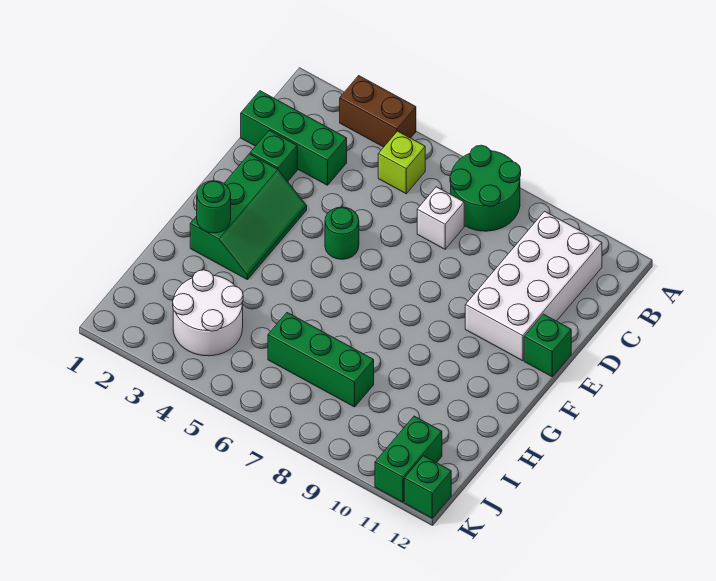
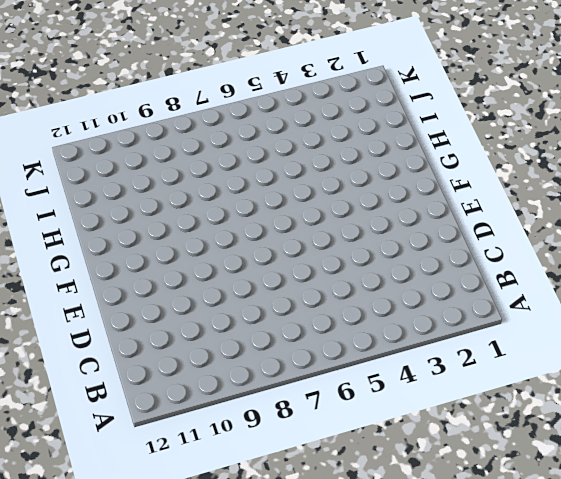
none -> brown brick A3:A4 level 1
none -> green round brick A7:B8 level 1
none -> lime brick B5 level 1

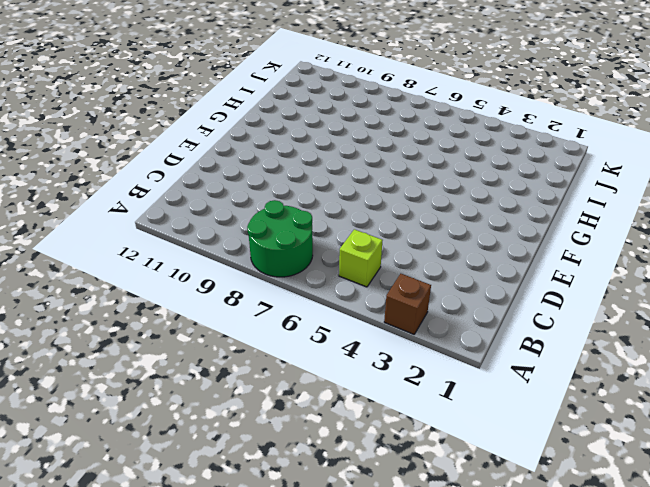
brown brick A3 level 1 -> brown brick A3:A4 level 1
none -> white brick B10:E11 level 1
none -> green brick C1:C3 level 1
none -> white brick C7 level 1

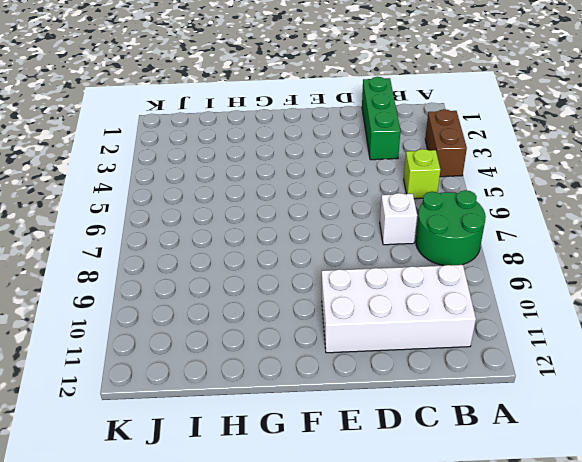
none -> green brick D2 level 1
none -> green slope E2:G3 level 1 top 2
none -> green round brick E5 level 1

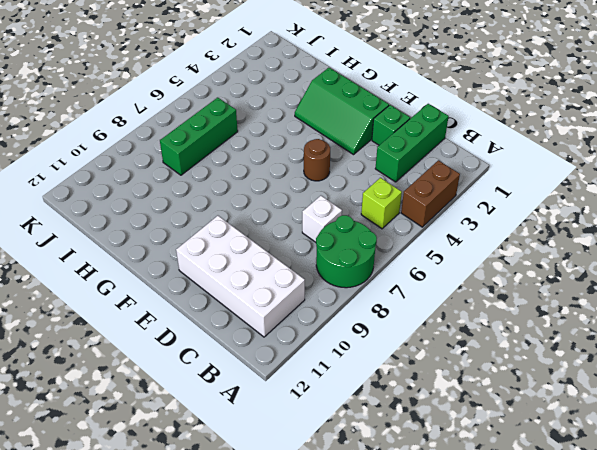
brown round brick E5 level 1 -> green round brick E5 level 1
none -> green brick E12 level 1
none -> white round brick I3:J4 level 1
none -> green brick J11:K11 level 1

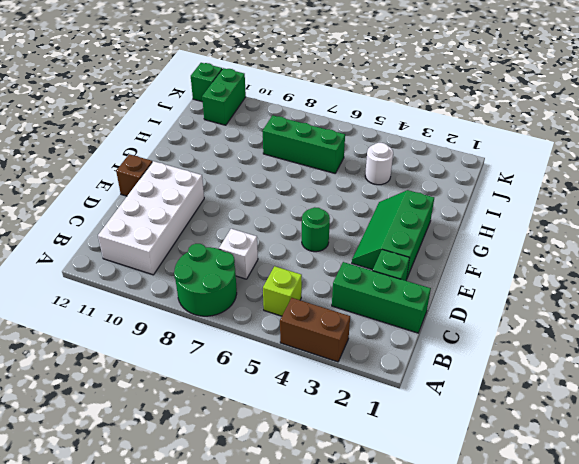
brown brick E12 level 1 -> green brick E12 level 1
white round brick I4 level 1 -> white round brick I3:J4 level 1
none -> green round brick G2 level 2

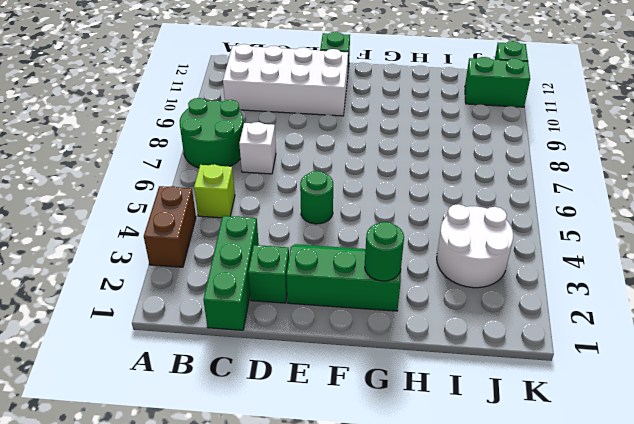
none -> green brick I6:I8 level 1

